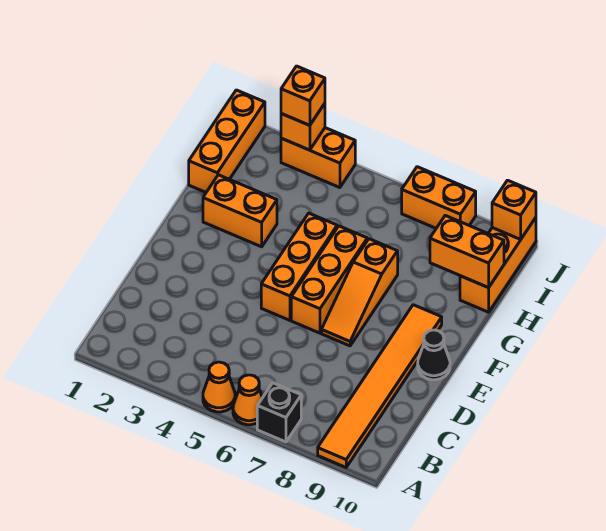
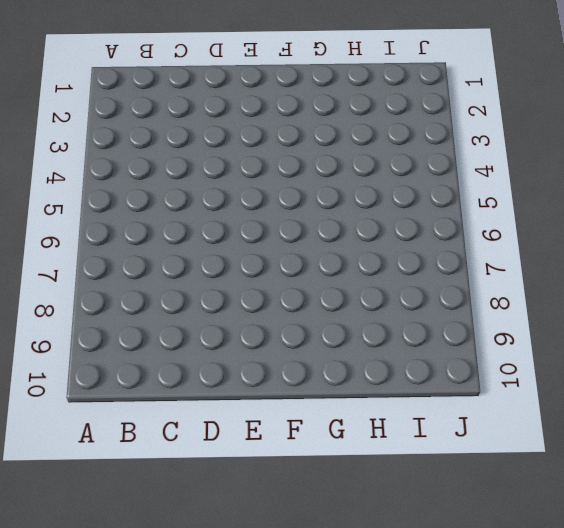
none -> orange cone A5 level 1
none -> orange cone A6 level 1
none -> black brick A7 level 1

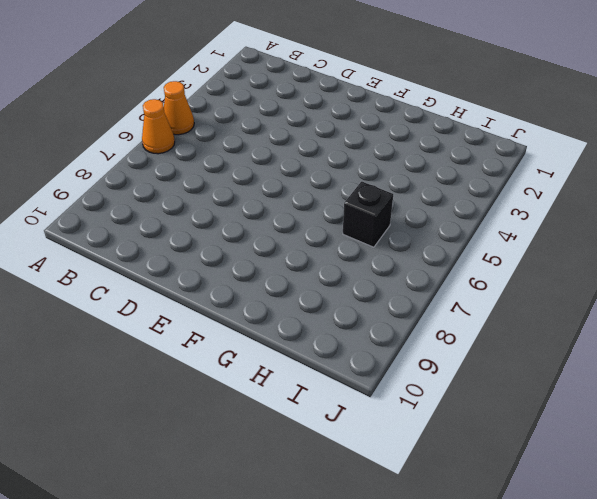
black brick H6 level 1 -> black brick A7 level 1
none -> orange tile A9:F9 level 1
none -> orange brick E5:G5 level 1
none -> orange brick E6:G6 level 1

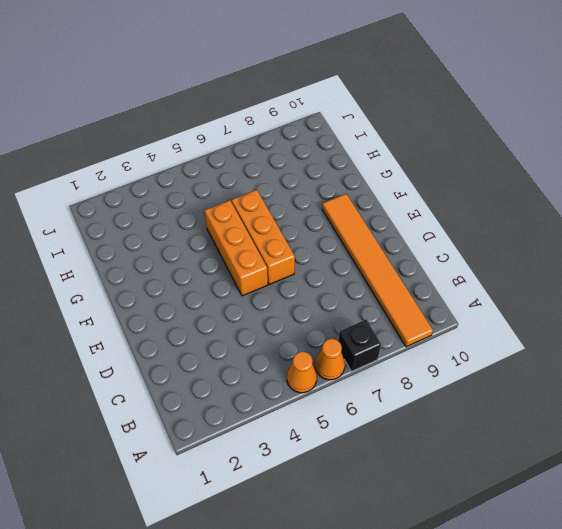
none -> orange slope E7:G7 level 1 top G
none -> black cone E10 level 1
none -> orange brick G2:G3 level 1

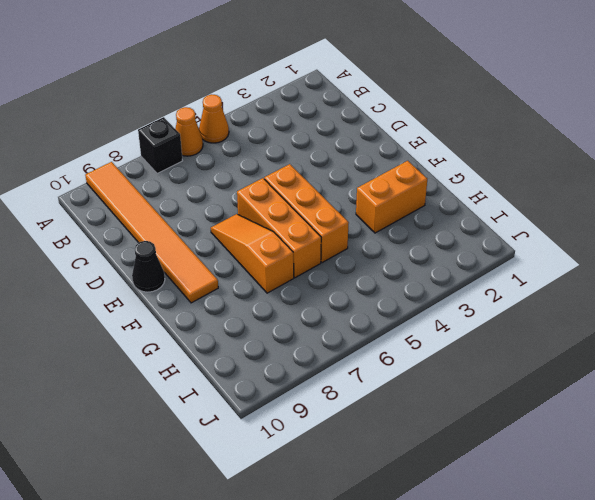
none -> orange brick H1:J1 level 1
none -> orange brick H10:J10 level 1
none -> orange brick J3:J4 level 1

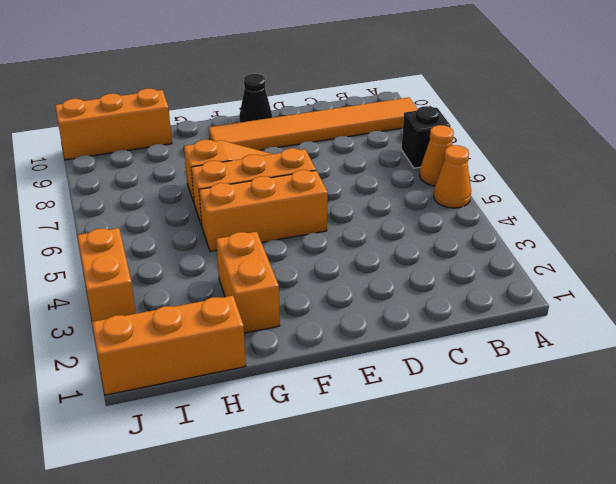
none -> orange brick J7:J8 level 1
none -> orange brick H9:H10 level 2
none -> orange brick J3 level 2

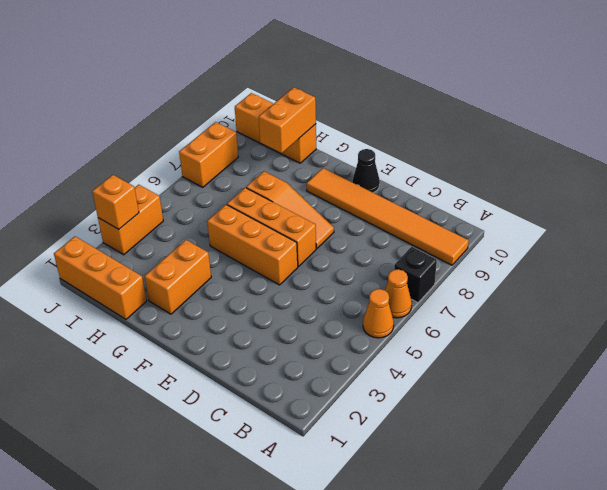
none -> orange brick J10 level 2
none -> orange brick J3 level 3

